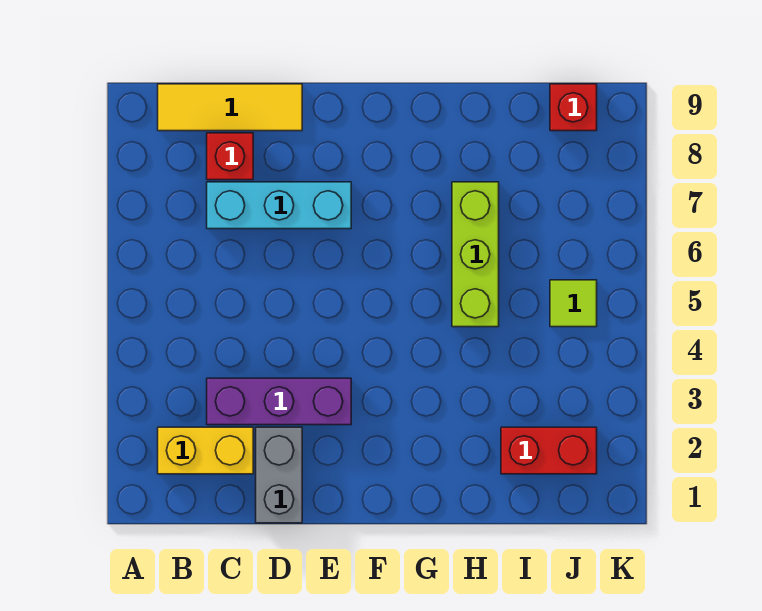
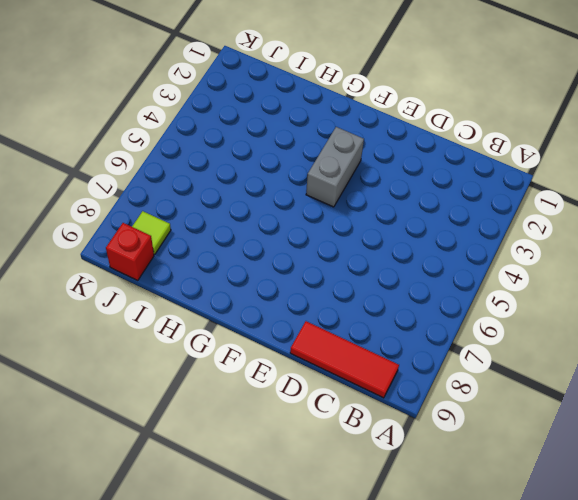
red tile B9:D9 level 1 -> yellow tile B9:D9 level 1
grey brick F3:F4 level 1 -> grey brick D1:D2 level 1
lime tile J8 level 1 -> lime tile J5 level 1
none -> yellow brick B2:C2 level 1
none -> purple brick C3:E3 level 1

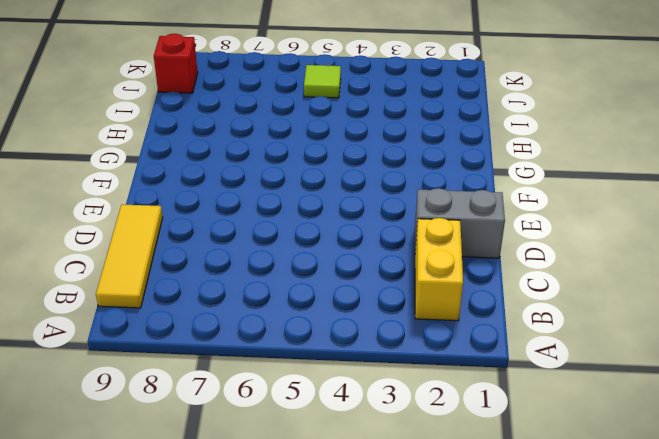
none -> purple brick C3:E3 level 1
none -> cyan brick C7:E7 level 1

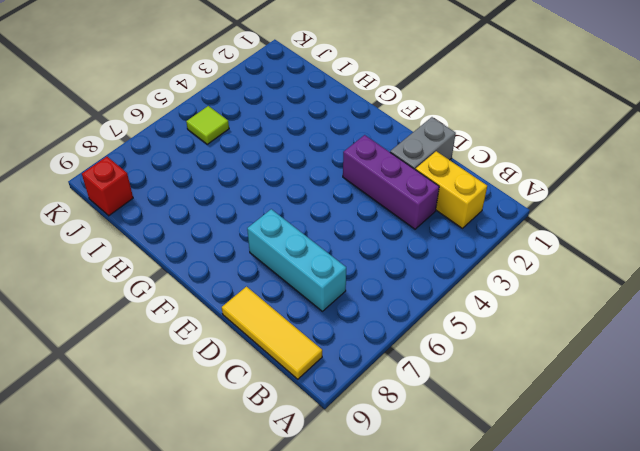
none -> red brick C8 level 1
none -> lime brick H5:H7 level 1

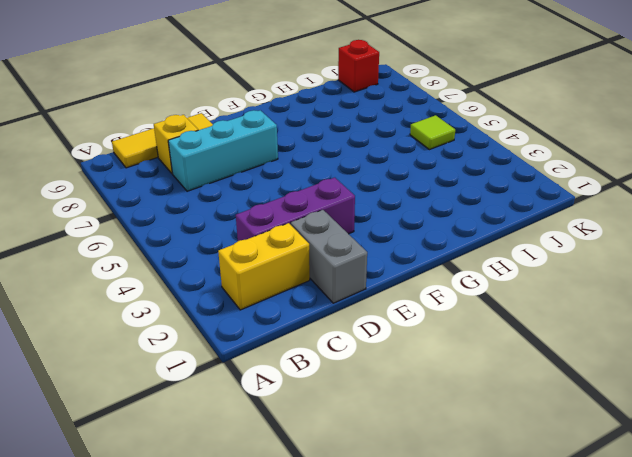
yellow brick C8 level 1 -> red brick C8 level 1
none -> lime brick H5:H7 level 1
none -> red brick I2:J2 level 1

